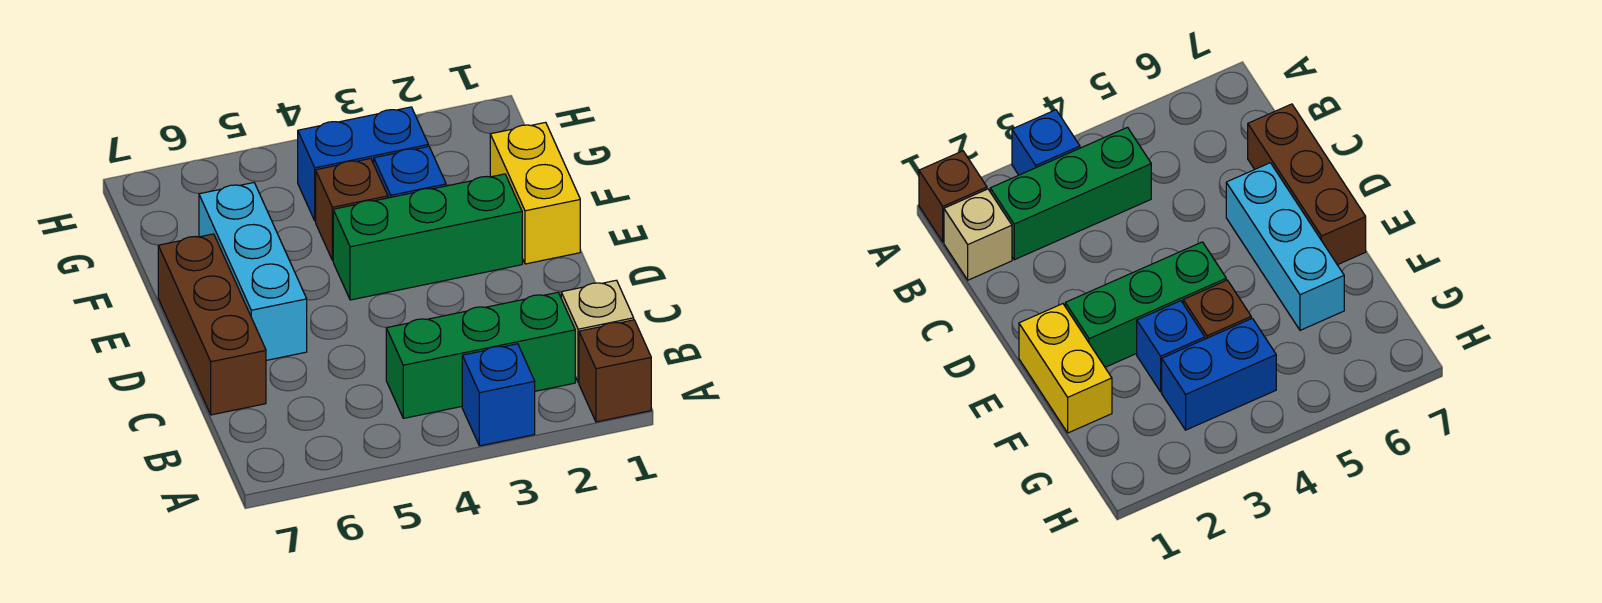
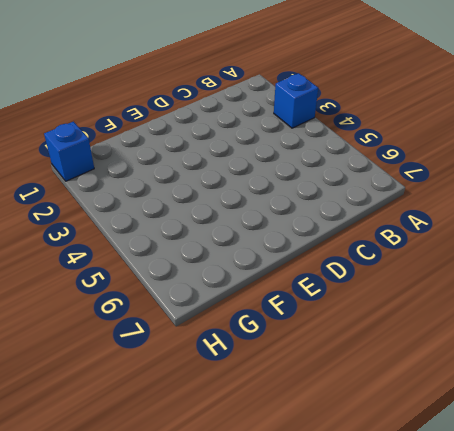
blue brick H1 level 1 -> blue brick F3 level 1
none -> brown brick A1 level 1
none -> tan brick B1 level 1

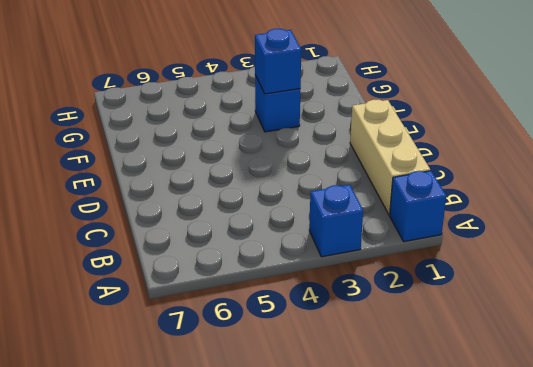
blue brick A1 level 1 -> brown brick A1 level 1
tan brick B1:D1 level 1 -> tan brick B1 level 1
blue brick F3 level 2 -> none
none -> green brick B2:B4 level 1
none -> brown brick C7:E7 level 1

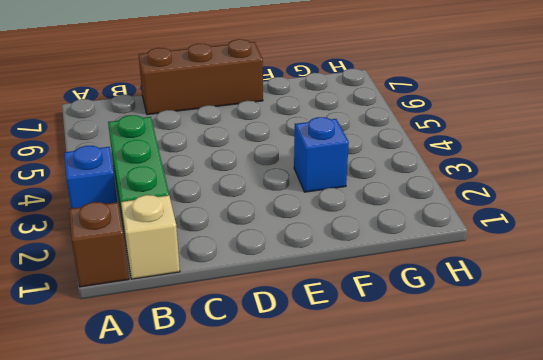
none -> cyan brick D6:F6 level 1
none -> yellow brick E1:F1 level 1

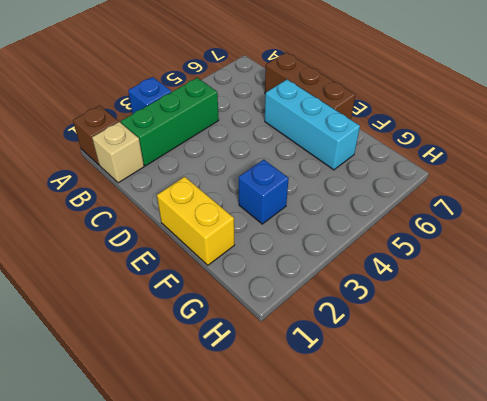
none -> green brick E2:E4 level 1
none -> brown brick F4 level 1

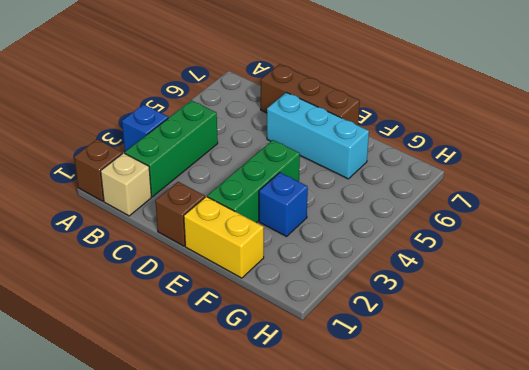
brown brick D1 level 1 -> brown brick F4 level 1
none -> blue brick G3:G4 level 1

